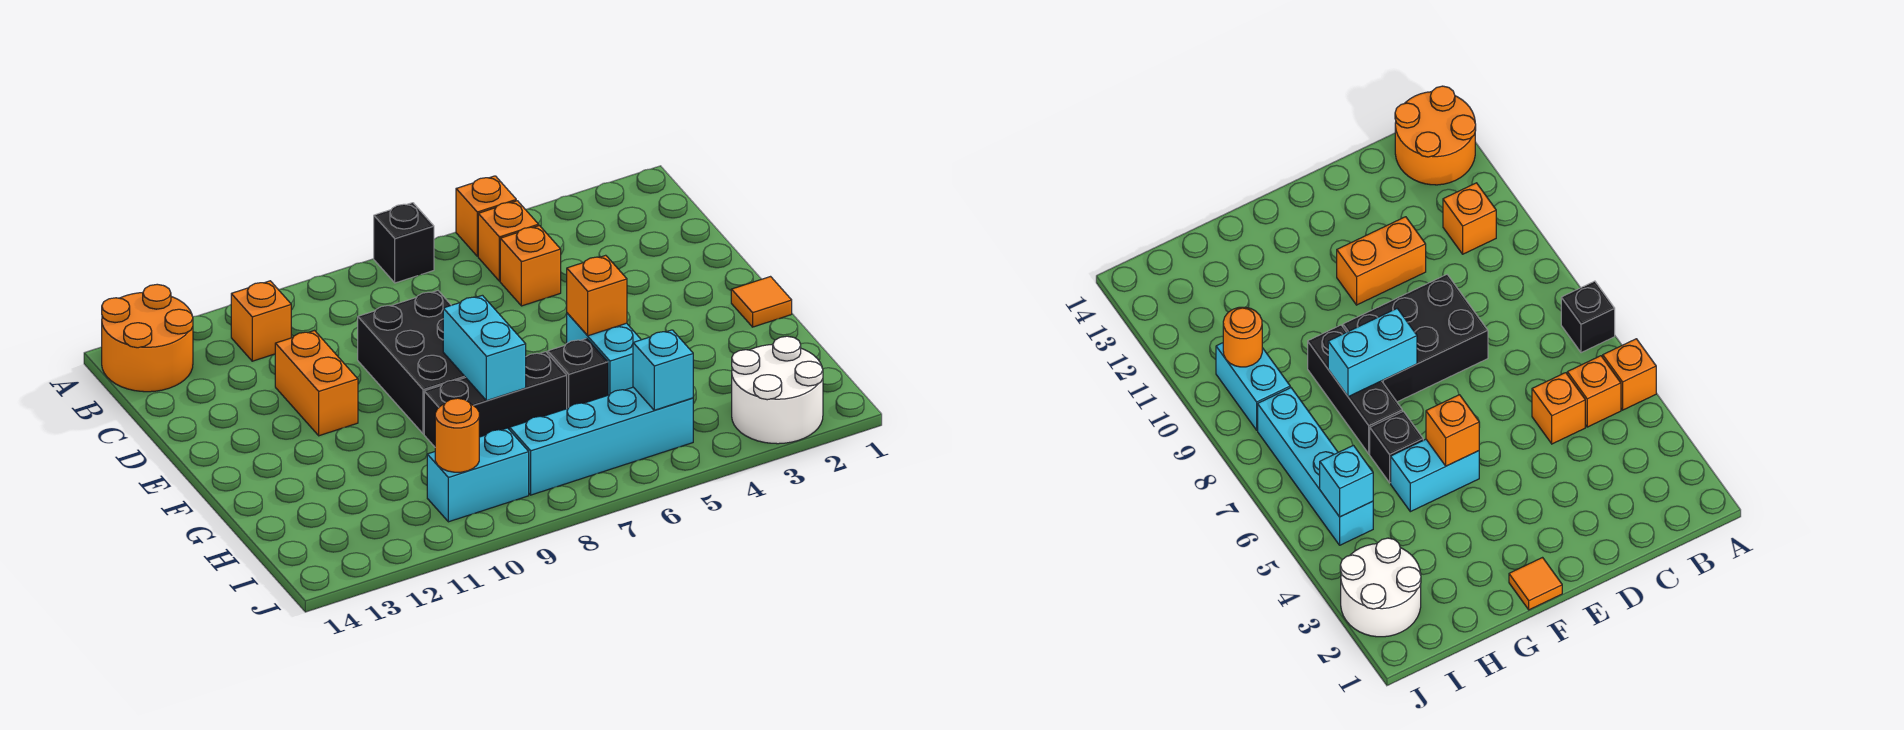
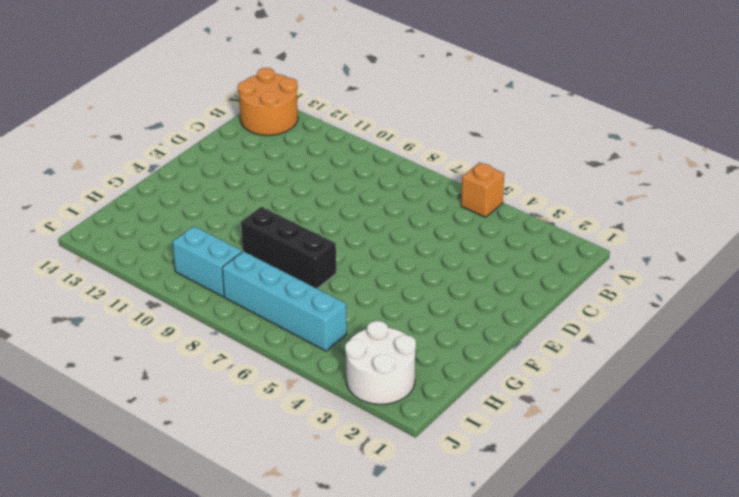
none -> black brick A7 level 1
none -> orange brick B5 level 1
none -> orange brick B11 level 1

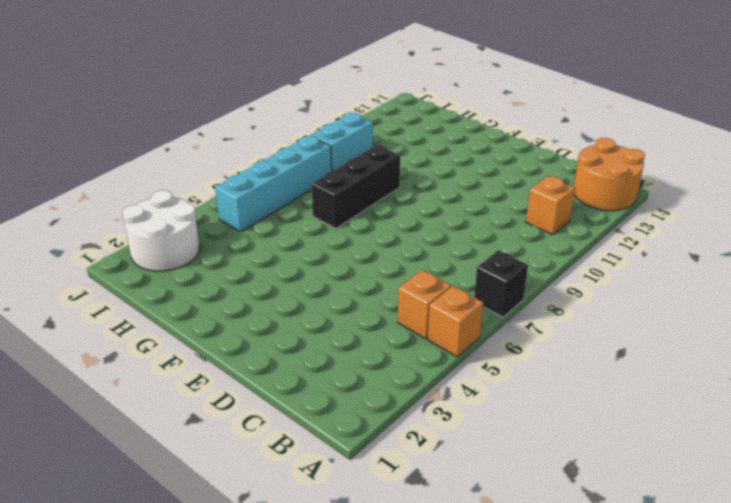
none -> orange brick C5 level 1
none -> black brick D8:F9 level 1
none -> orange brick D11:E11 level 1

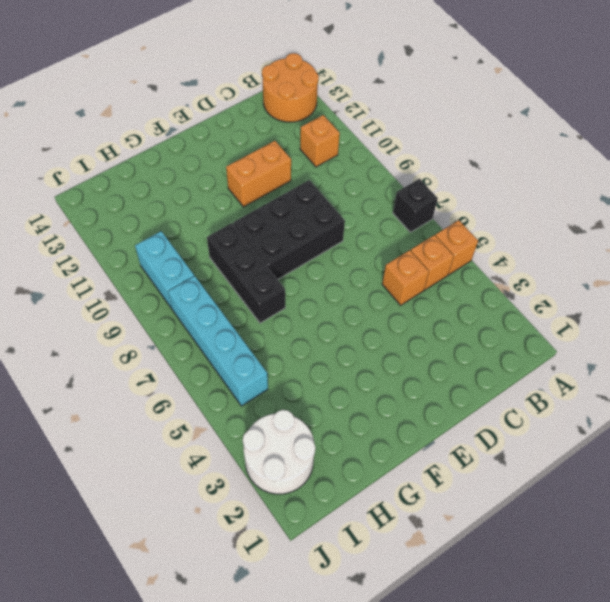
none -> orange tile F1 level 1
none -> cyan brick F5:G5 level 1
none -> black brick G6 level 1

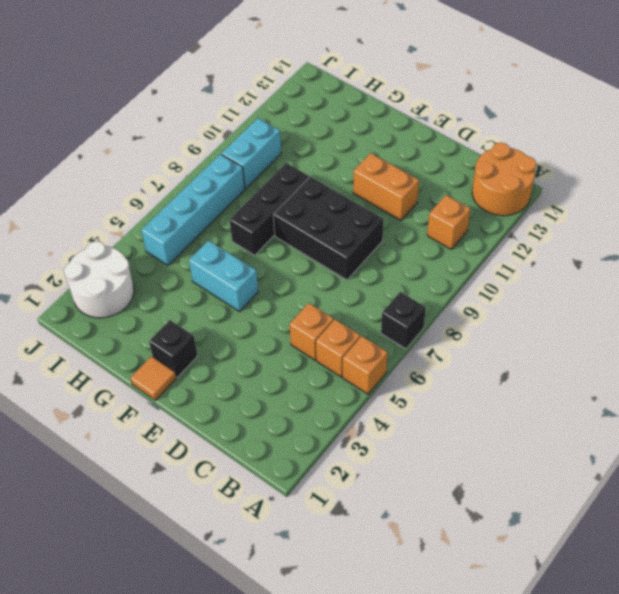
black brick F2 level 1 -> black brick G6 level 1
none -> orange brick F5 level 2
none -> cyan brick F8:G8 level 2
none -> cyan brick I5 level 2

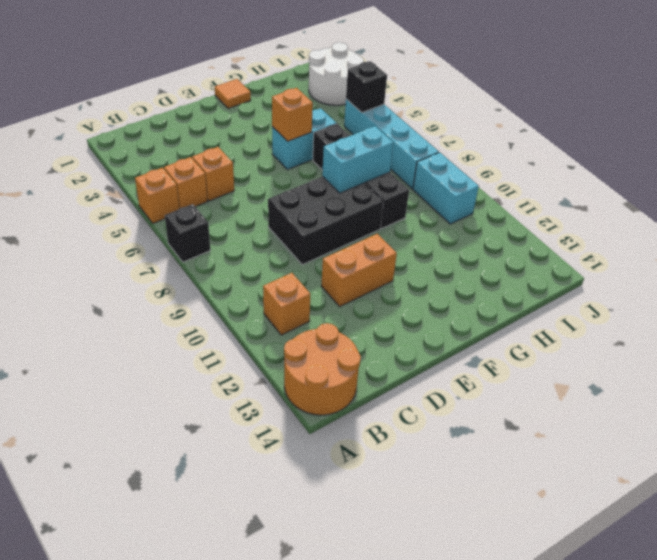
black brick I5 level 2 -> cyan brick I5 level 2
none -> orange round brick I10 level 2

